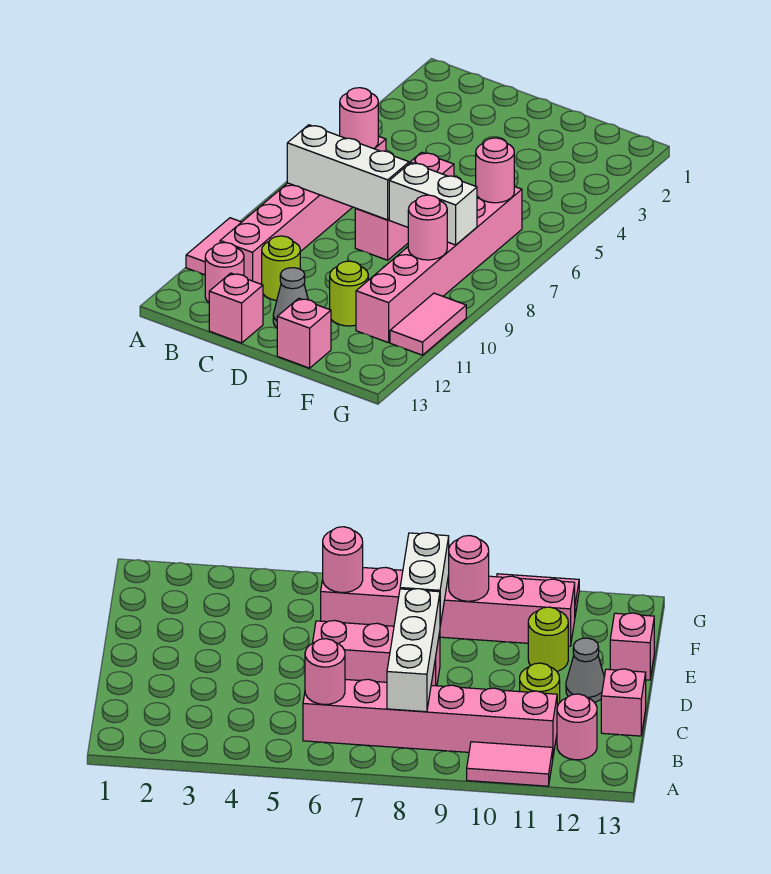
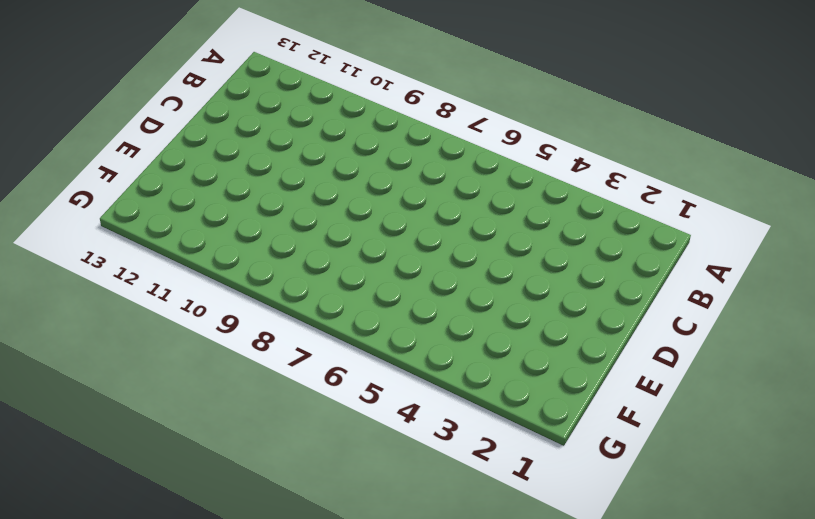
none -> pink tile A10:A11 level 1
none -> pink brick B6:B11 level 1
none -> pink round brick B12 level 1

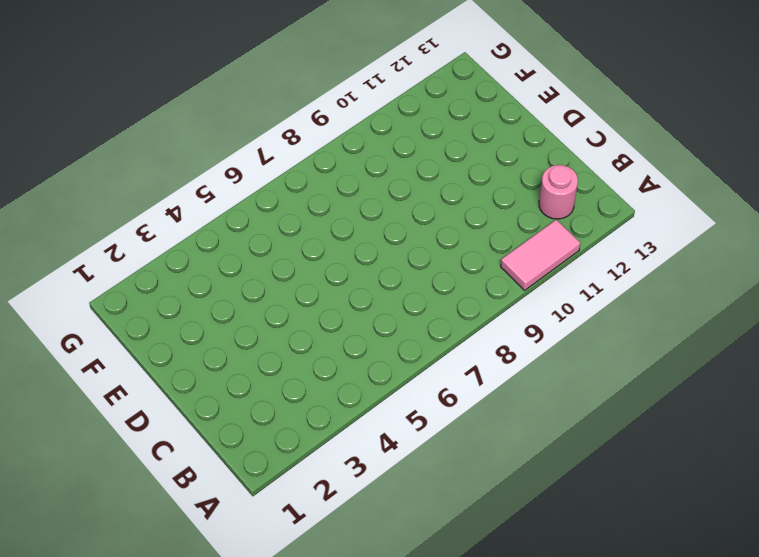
none -> pink brick B6:B11 level 1
none -> lime round brick C11 level 1
none -> pink brick C13 level 1

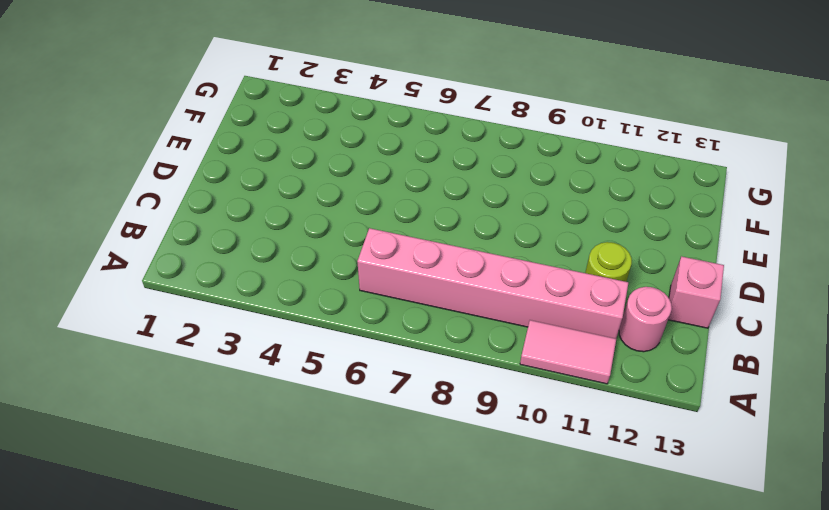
none -> pink brick D6:D8 level 1
none -> grey cone D12 level 1
none -> lime round brick E11 level 1

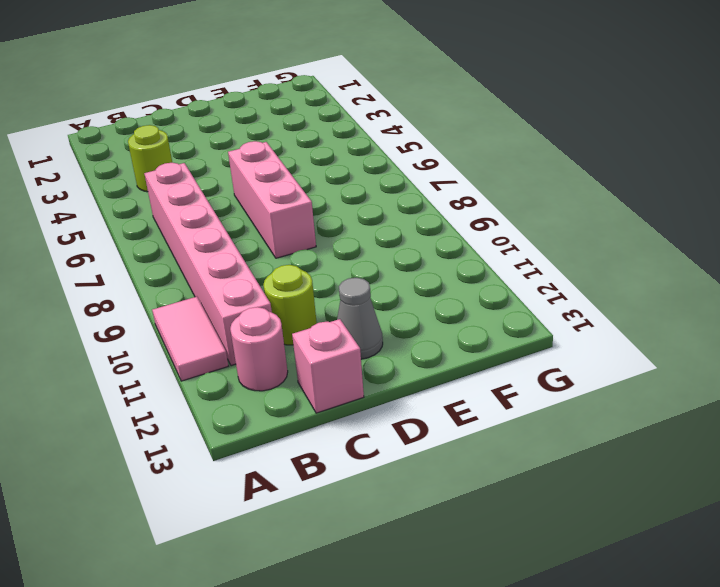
lime round brick B4 level 1 -> lime round brick E11 level 1
none -> pink brick E13 level 1
none -> pink brick F6:F11 level 1
none -> pink tile G10:G11 level 1

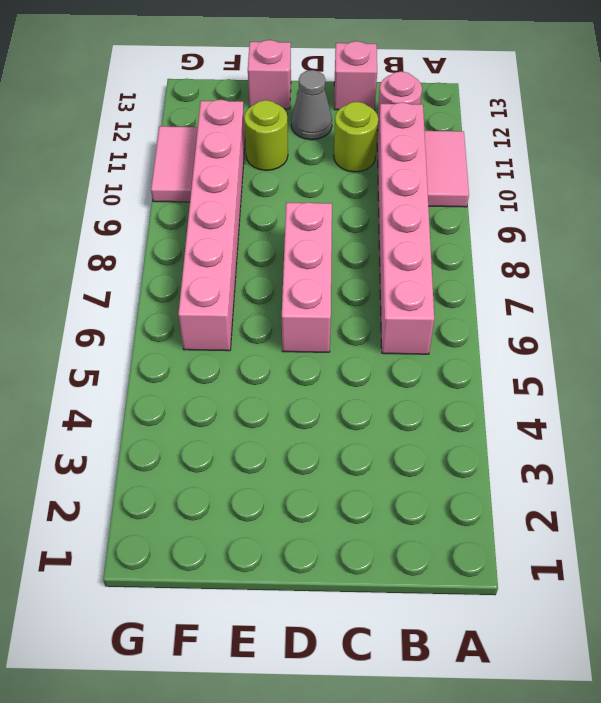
none -> pink round brick B6 level 2
none -> white brick B8:D8 level 2
none -> white brick E8:F8 level 2

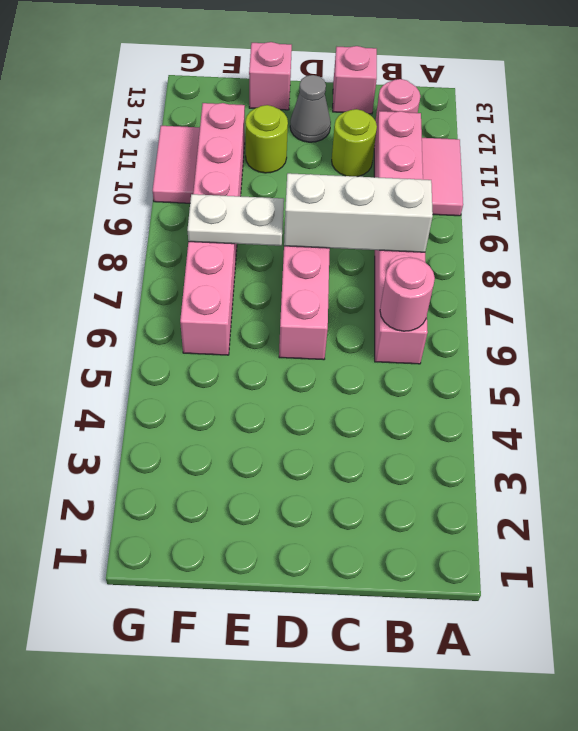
white plate E8:F8 level 2 -> white brick E8:F8 level 2
none -> pink round brick F6 level 2
none -> pink round brick F9 level 2

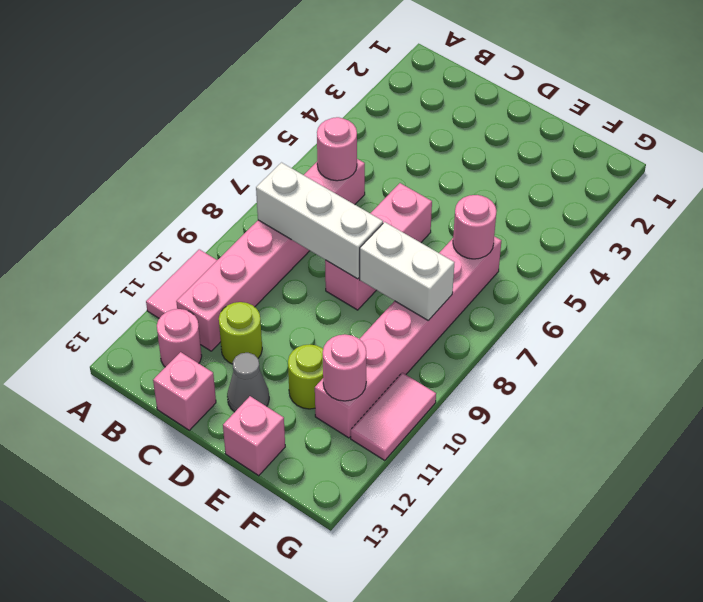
pink round brick F11 level 2 -> pink round brick F9 level 2

